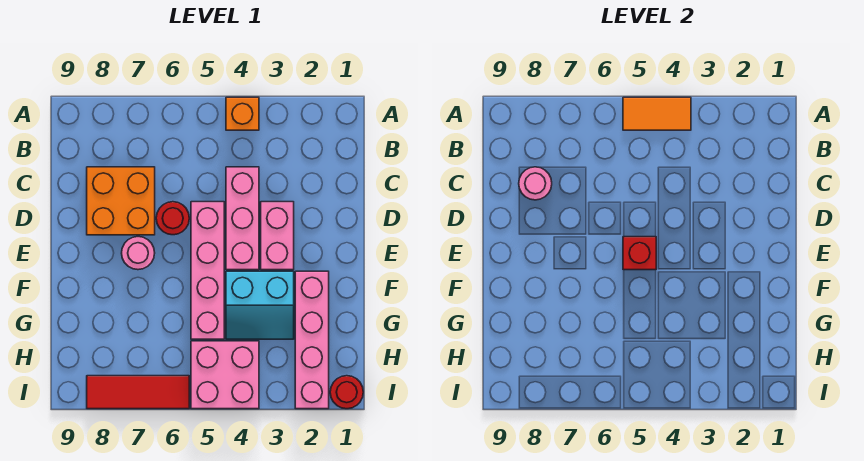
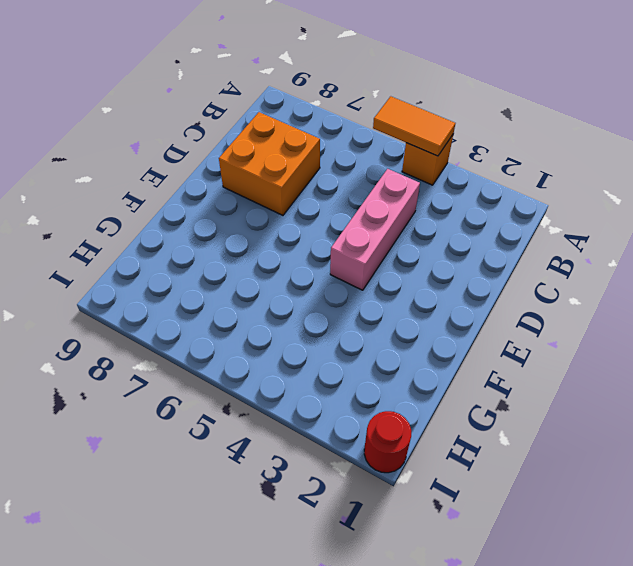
none -> pink brick D3:E3 level 1
none -> pink brick D5:G5 level 1
none -> red round brick D6 level 1

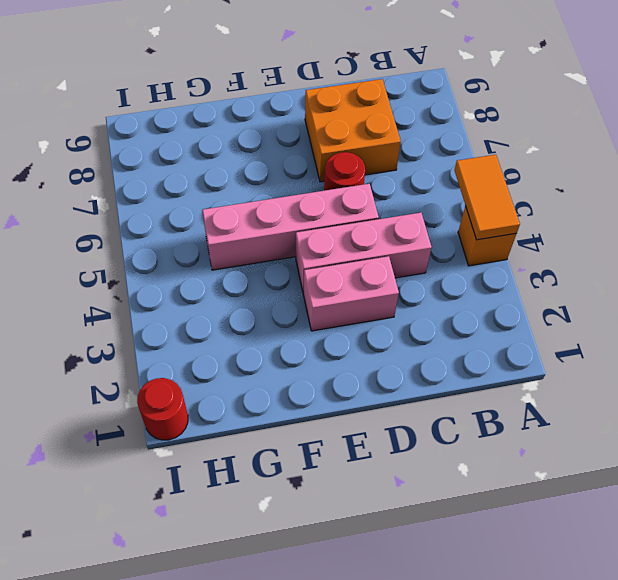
none -> pink round brick E7 level 1
none -> pink brick F2:I2 level 1
none -> cyan slope F3:G4 level 1 top F

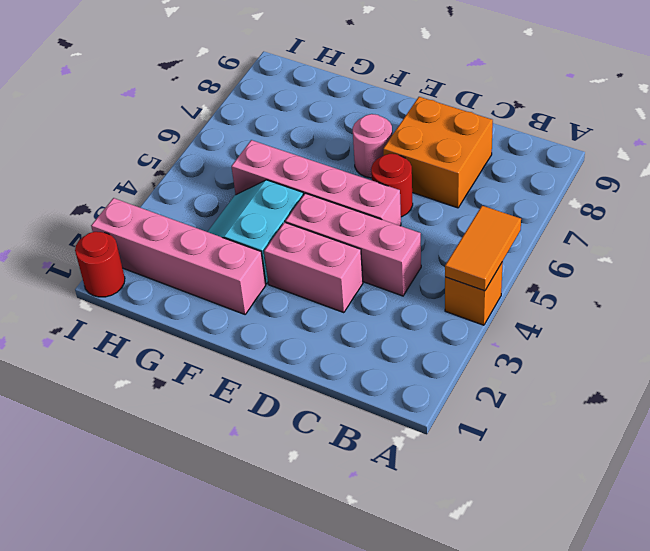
none -> pink brick H4:I5 level 1
none -> red tile I6:I8 level 1
none -> pink round brick C8 level 2

